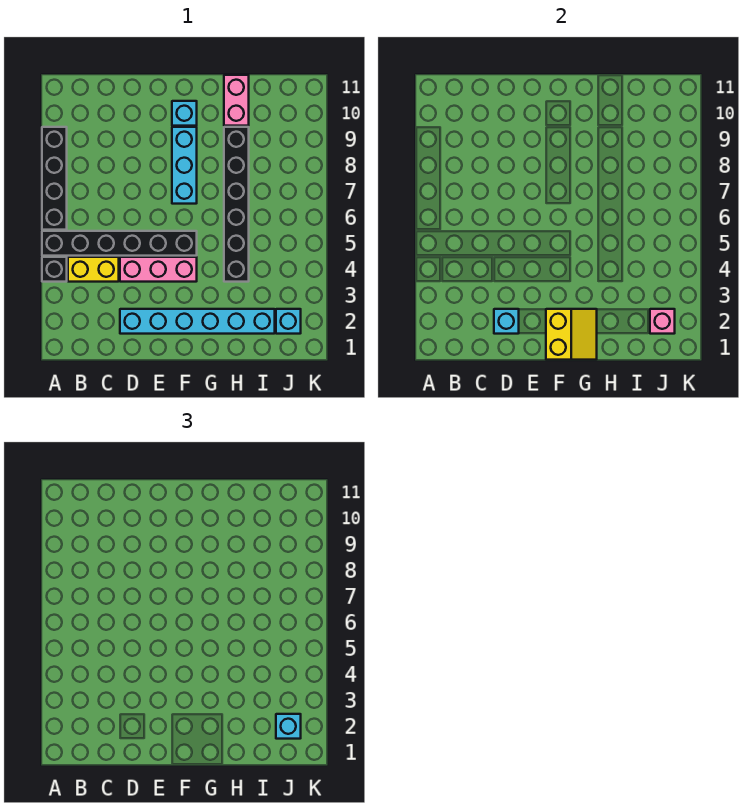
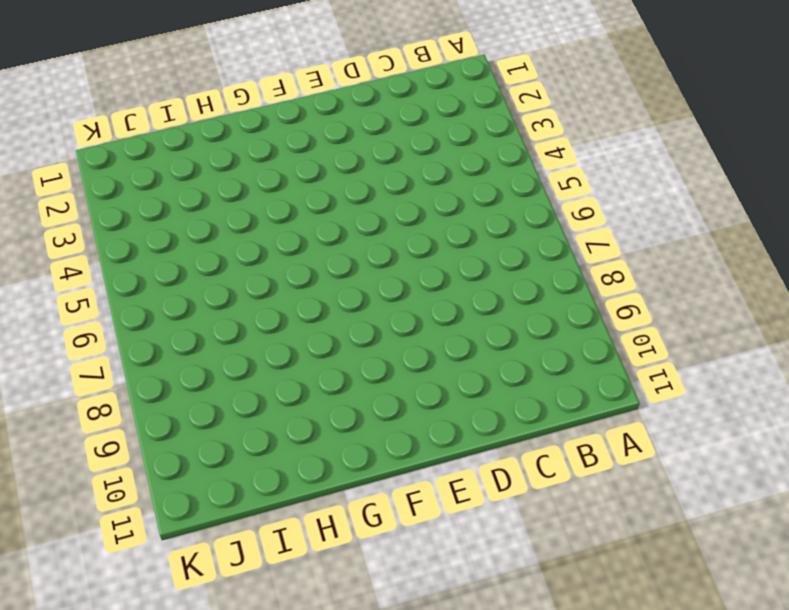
none -> black brick A4 level 1
none -> black brick A5:F5 level 1
none -> black brick A6:A9 level 1

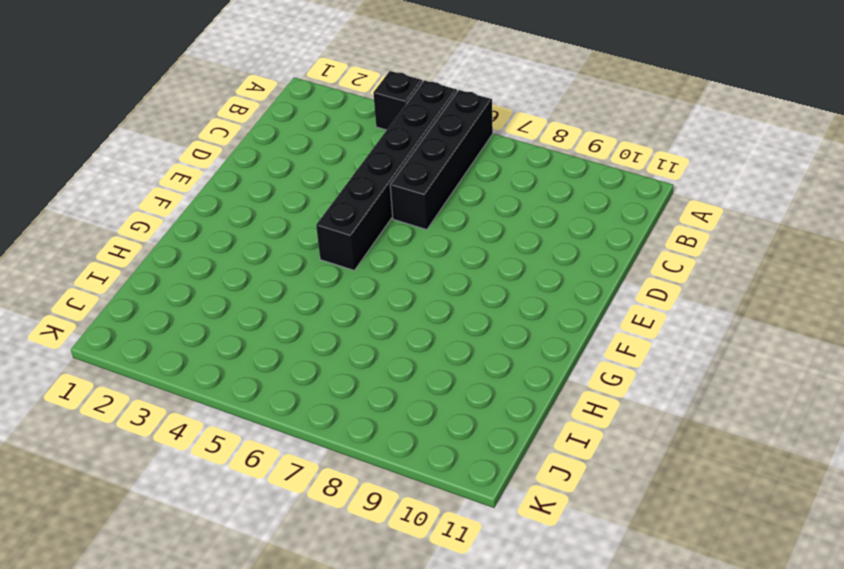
black brick A6:D6 level 1 -> black brick A6:A9 level 1
none -> yellow brick B4:C4 level 1
none -> cyan brick D2:I2 level 1
none -> pink brick D4:F4 level 1

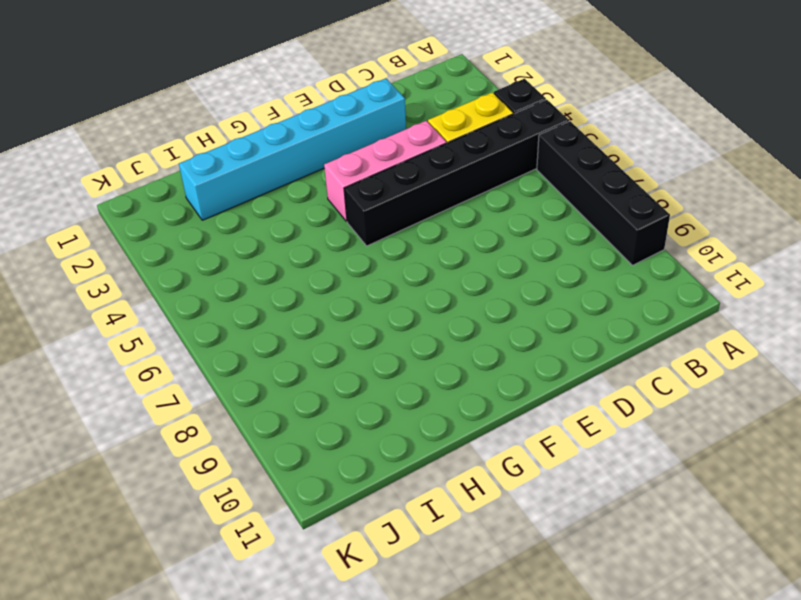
none -> cyan brick F7:F9 level 1
none -> cyan brick F10 level 1
none -> black brick H4:H9 level 1

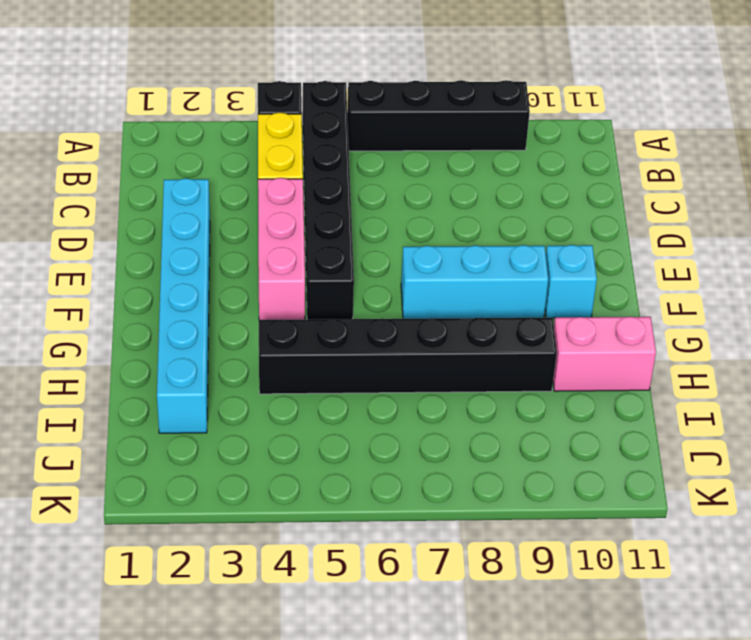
none -> cyan brick J2 level 1
none -> cyan brick D2 level 2
none -> yellow slope F1:G2 level 2 top F

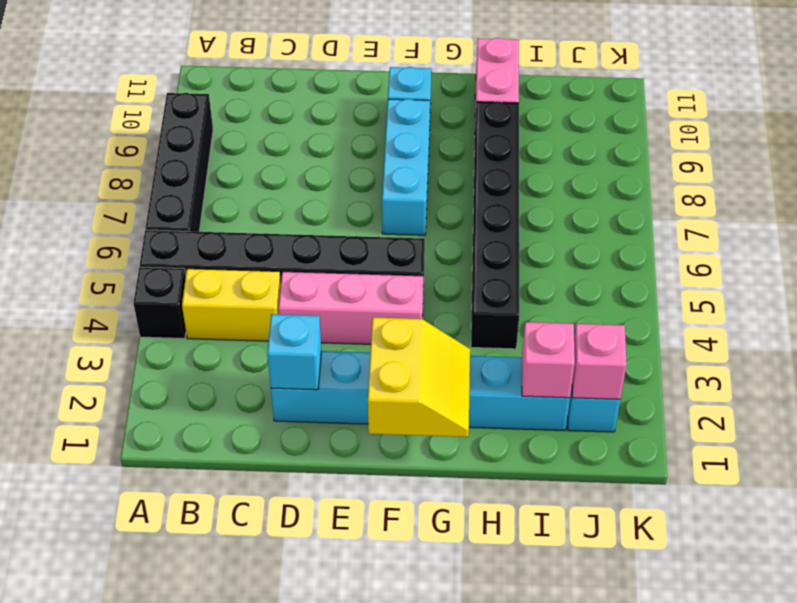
pink brick I2 level 2 -> none
none -> cyan brick J2 level 3

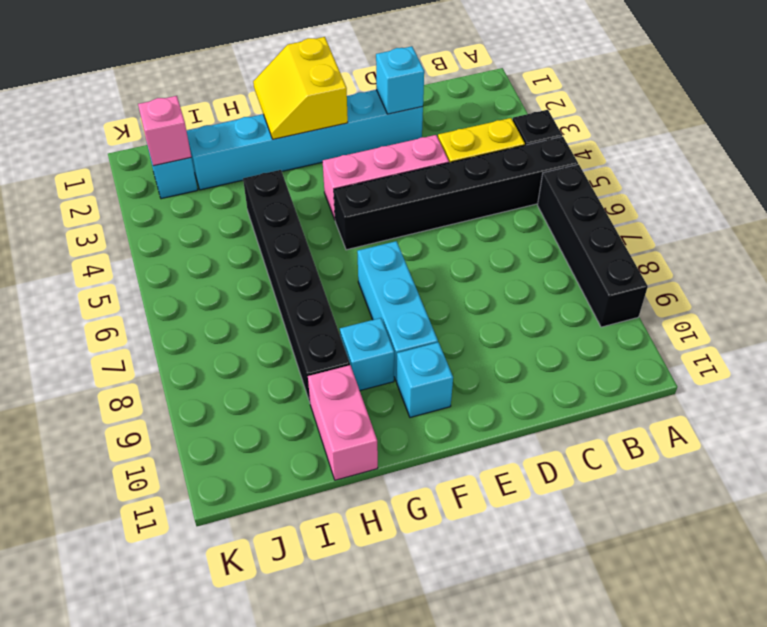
cyan brick G9 level 1 -> cyan brick J2 level 3

